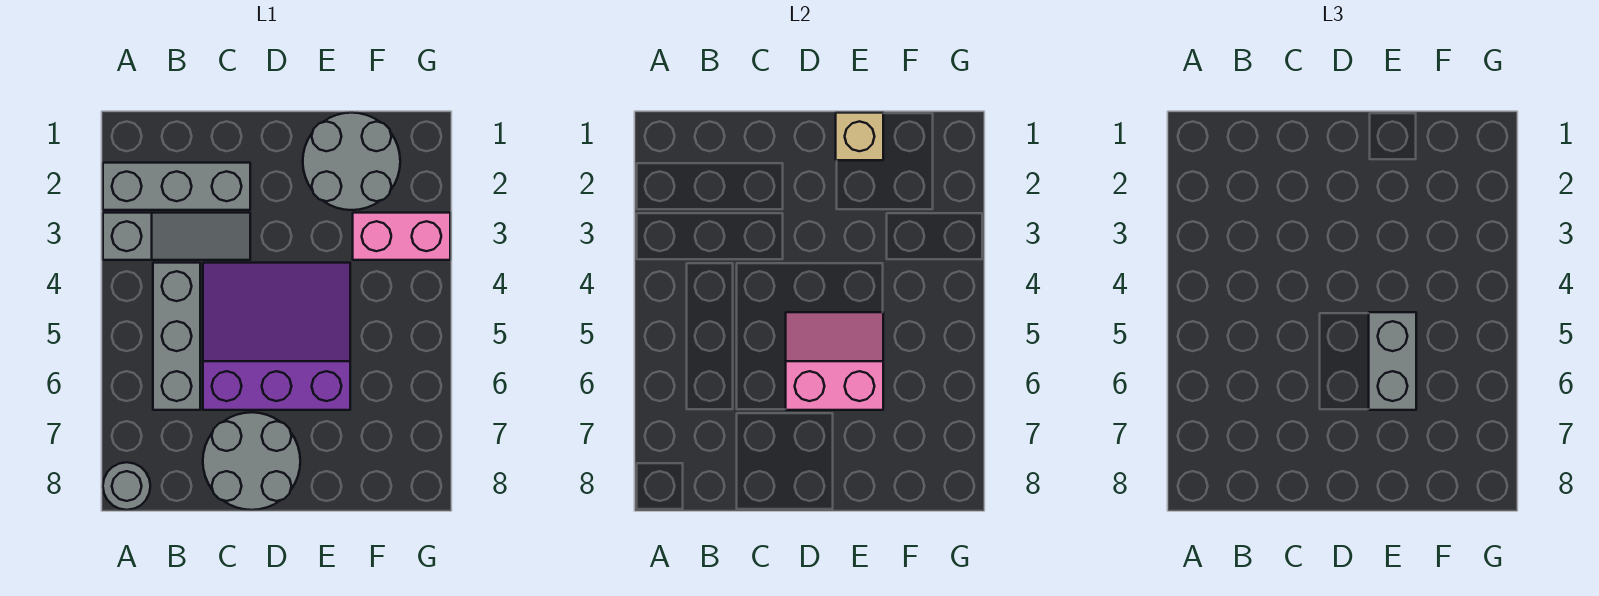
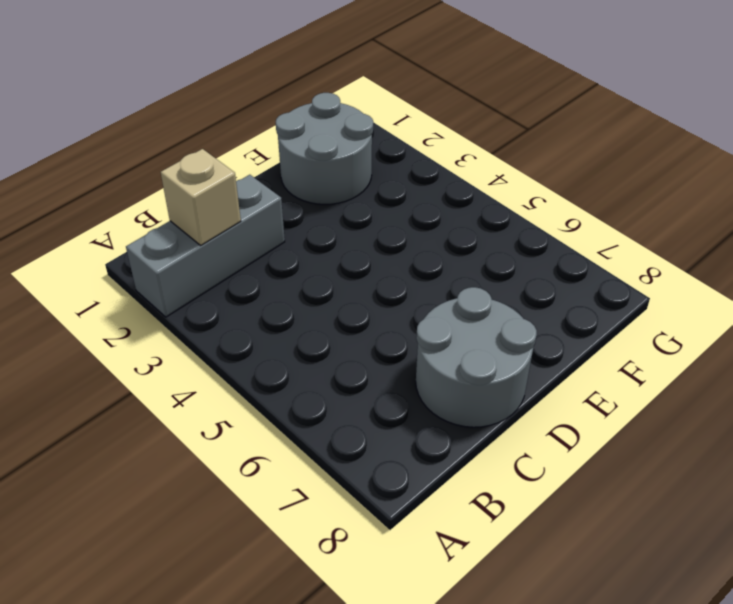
tan brick B2 level 2 -> tan brick E1 level 2
none -> grey slope A3:C3 level 1 top A
none -> grey round brick A8 level 1

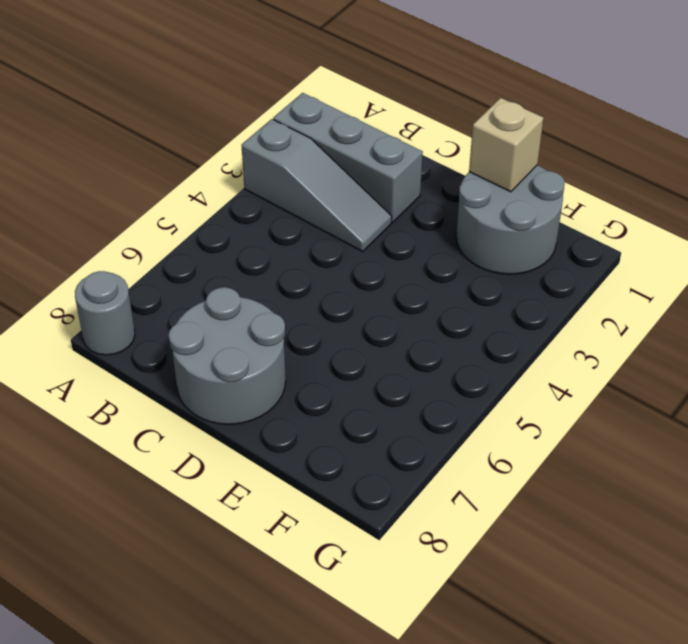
none -> grey brick B4:B6 level 1
none -> purple slope C4:E6 level 1 top 6

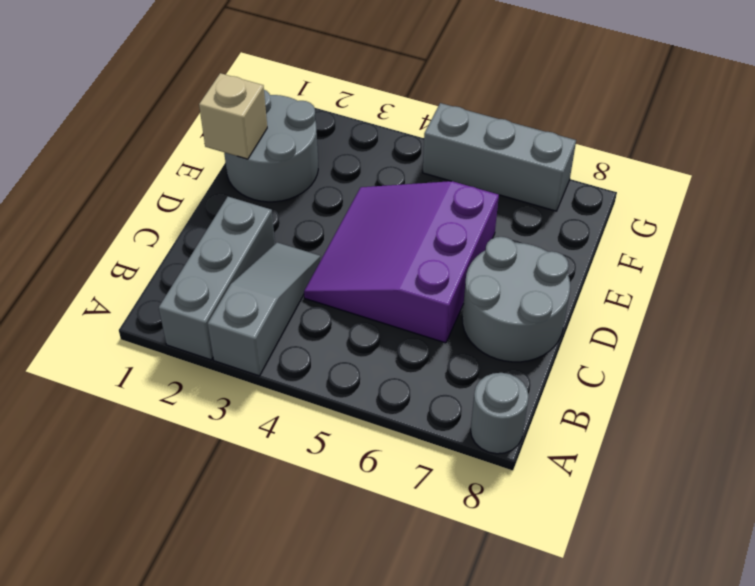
grey brick G5:G7 level 1 -> grey brick B4:B6 level 1
none -> pink brick F3:G3 level 1
none -> pink slope D5:E6 level 2 top 6

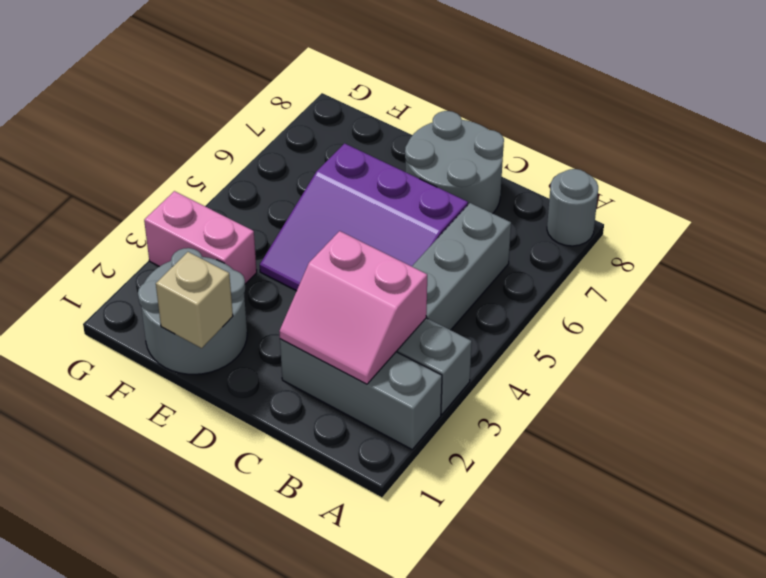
pink slope B2:C3 level 2 top 3 -> pink slope D5:E6 level 2 top 6
none -> grey brick E5:E6 level 3

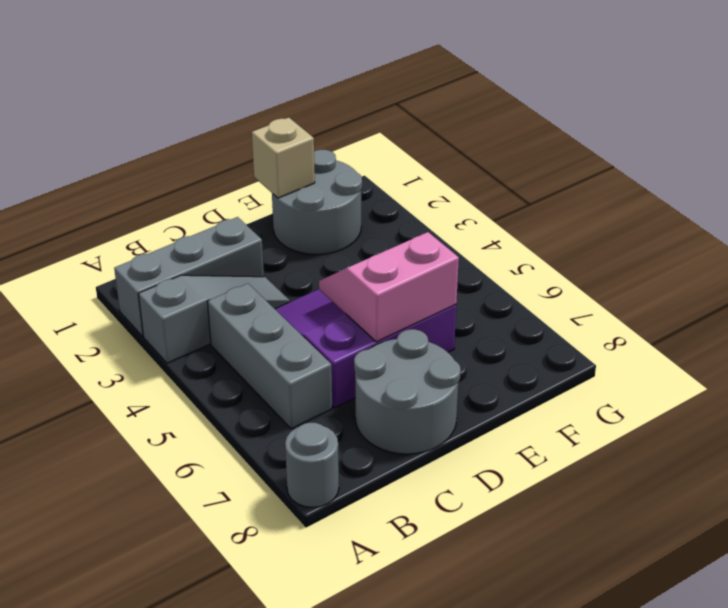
none -> pink brick F3:G3 level 1
none -> grey brick E5:E6 level 3

